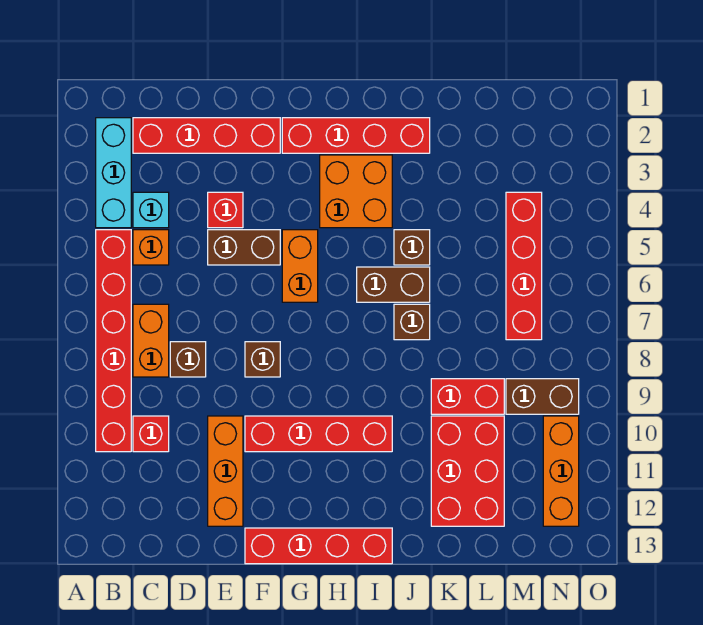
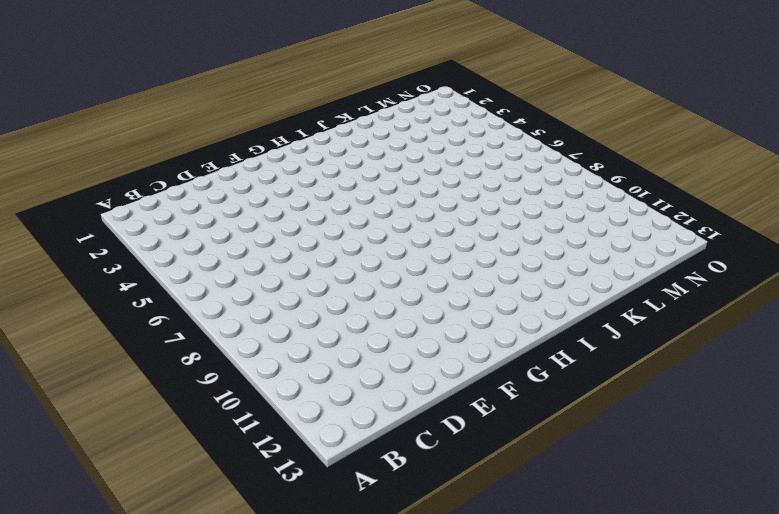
none -> cyan brick B2:B4 level 1
none -> red brick B5:B10 level 1
none -> red brick C2:F2 level 1

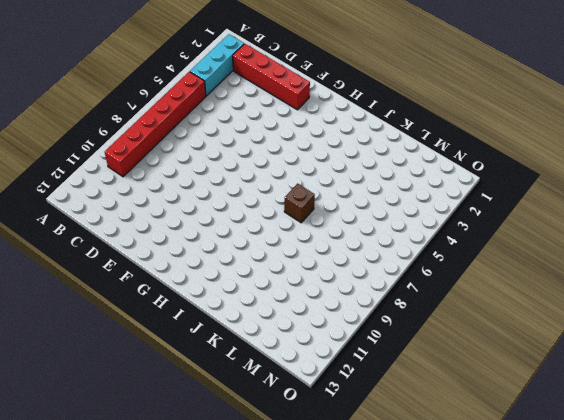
none -> cyan brick C4 level 1
none -> orange brick C5 level 1
none -> orange brick C7:C8 level 1

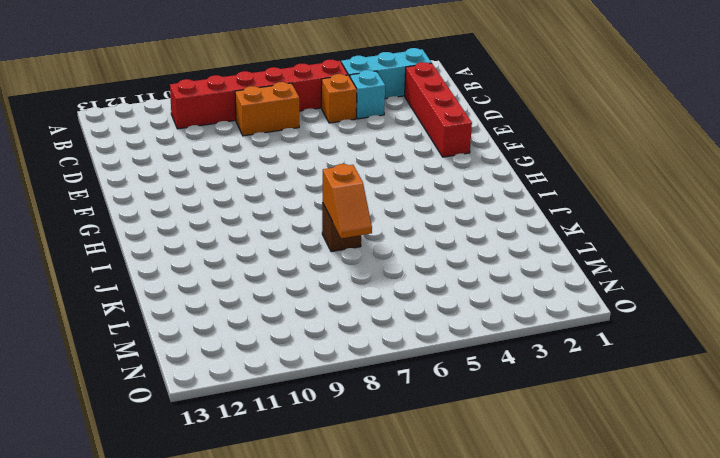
orange slope J7:K7 level 2 top J -> none
none -> red brick C10 level 1
none -> brown brick D8 level 1
none -> red brick E4 level 1

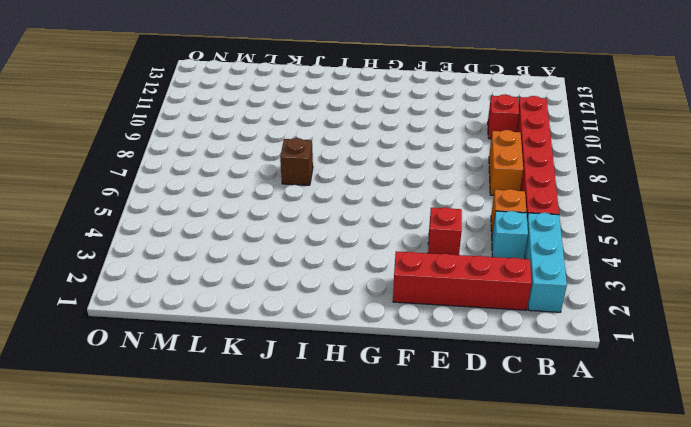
none -> brown brick D8 level 1
none -> brown brick E5:F5 level 1
none -> orange brick E10:E12 level 1

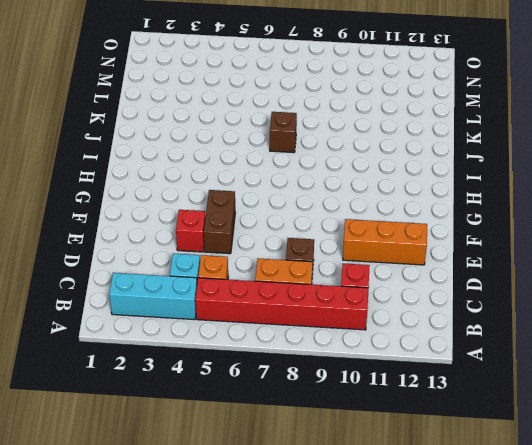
none -> red brick C2:F2 level 1
none -> brown brick F8 level 1
none -> red brick F10:I10 level 1

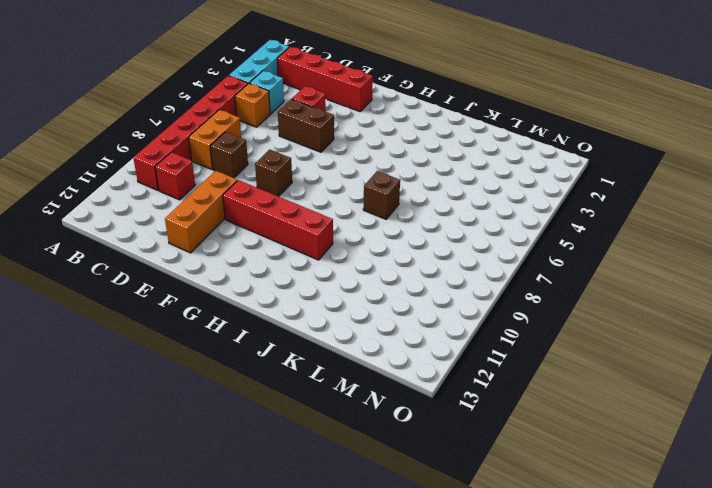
none -> red brick F13:I13 level 1
none -> red brick G2:J2 level 1
none -> orange brick G5:G6 level 1

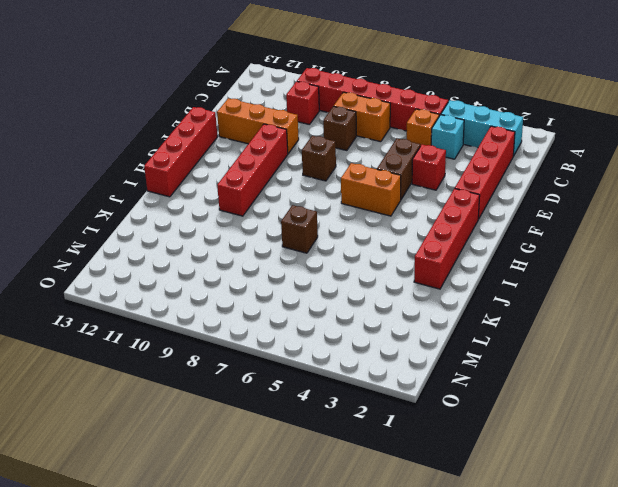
none -> orange brick H3:I4 level 1
none -> brown brick I6:J6 level 1
none -> brown brick J5 level 1

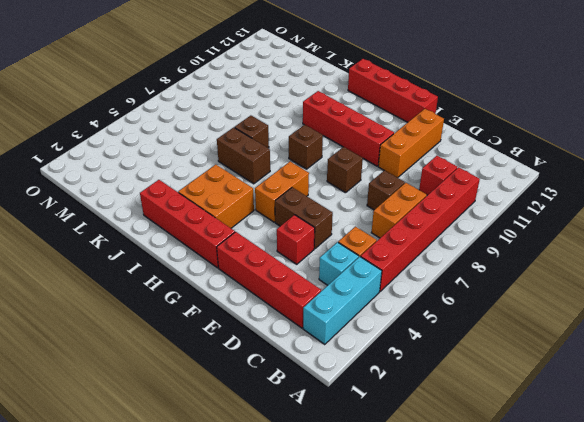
brown brick H8 level 1 -> brown brick J5 level 1
none -> red brick K9:L9 level 1
none -> red brick K10:L12 level 1
none -> red brick M4:M7 level 1

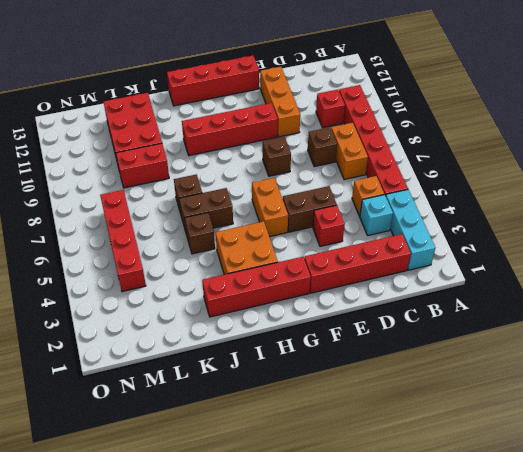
none -> brown brick M9:N9 level 1
none -> orange brick N10:N12 level 1

